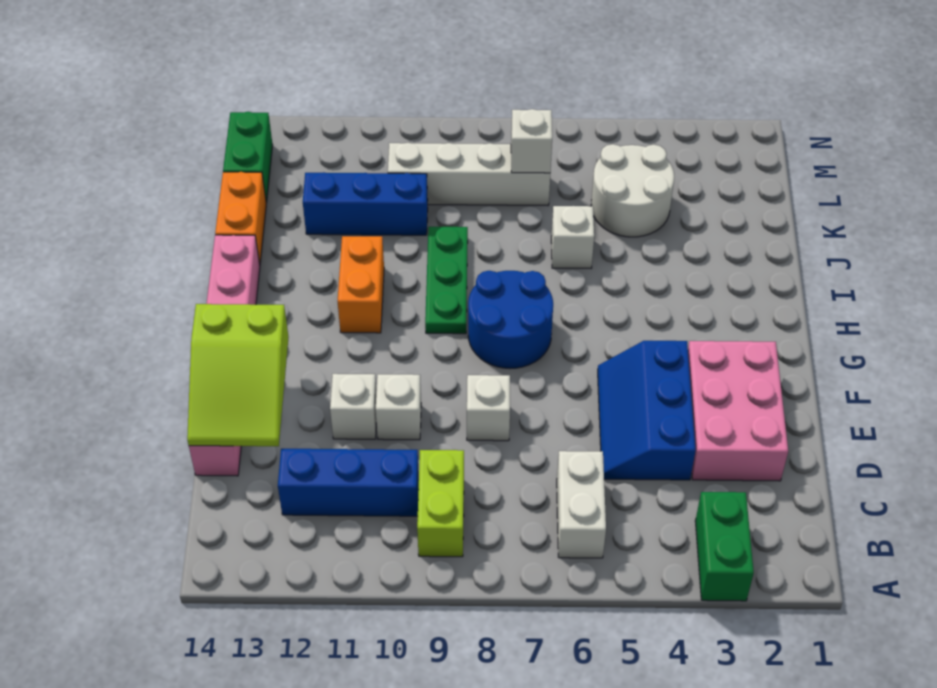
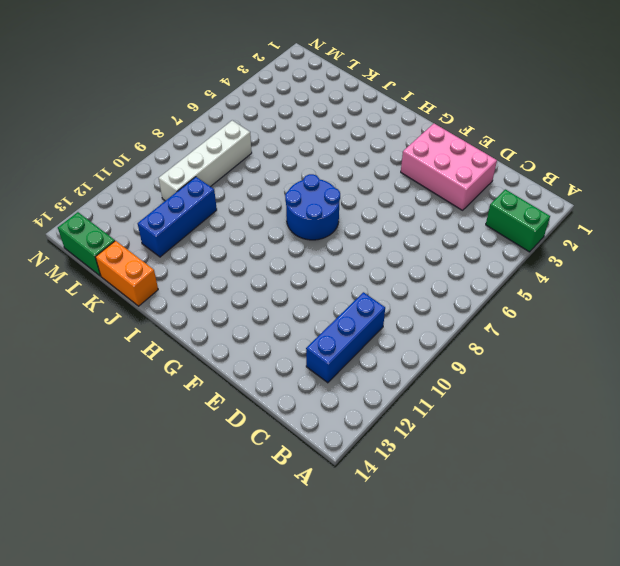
none -> white brick B6:C6 level 1
none -> lime brick B9:C9 level 1
none -> blue slope D4:F5 level 1 top 4

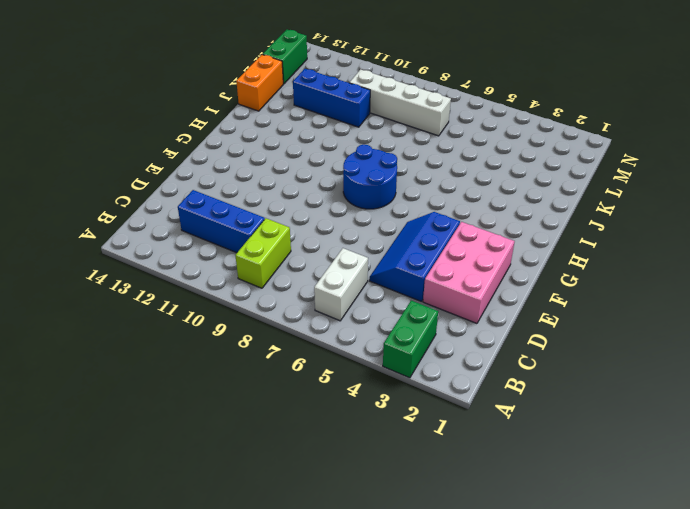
none -> pink brick D14:I14 level 1
none -> white brick E8 level 1
none -> white brick E10 level 1

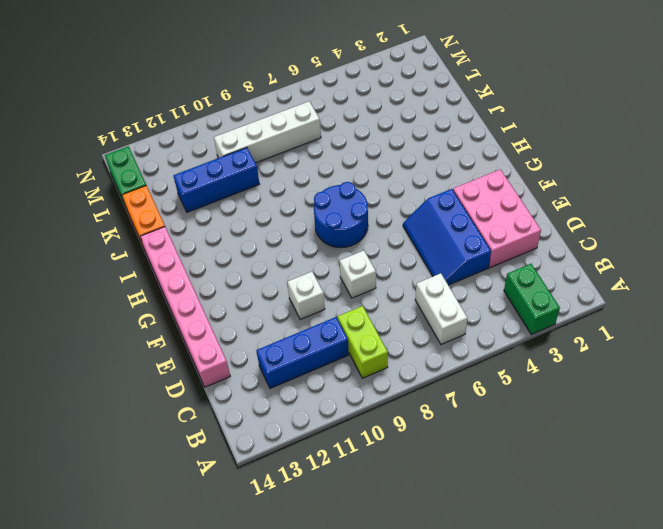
none -> white brick E11 level 1
none -> green plate H9:J9 level 1
none -> orange brick H11:I11 level 1

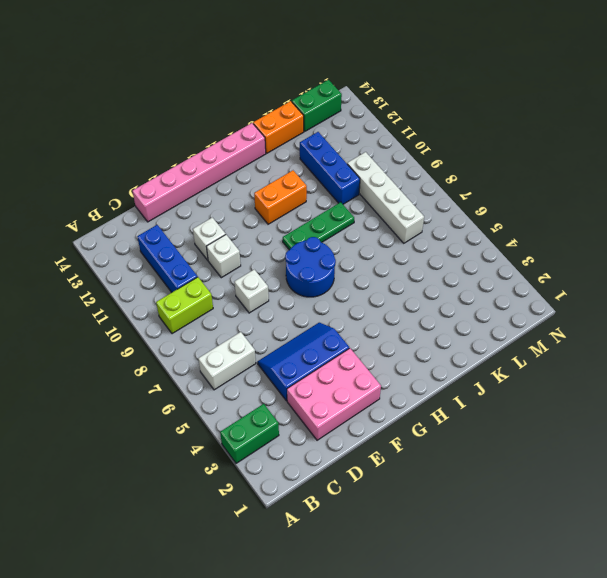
none -> white brick J6 level 1
none -> white round brick K4:L5 level 1
none -> lime slope D13:F14 level 2 top F

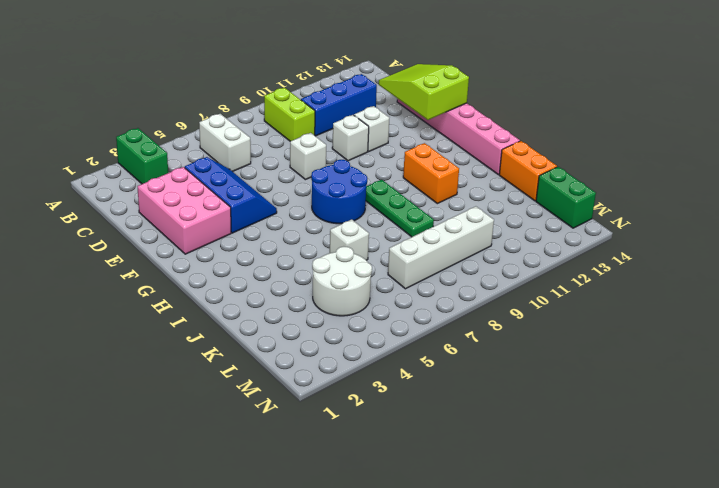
none -> blue brick K10:K12 level 1
none -> white brick L7 level 2

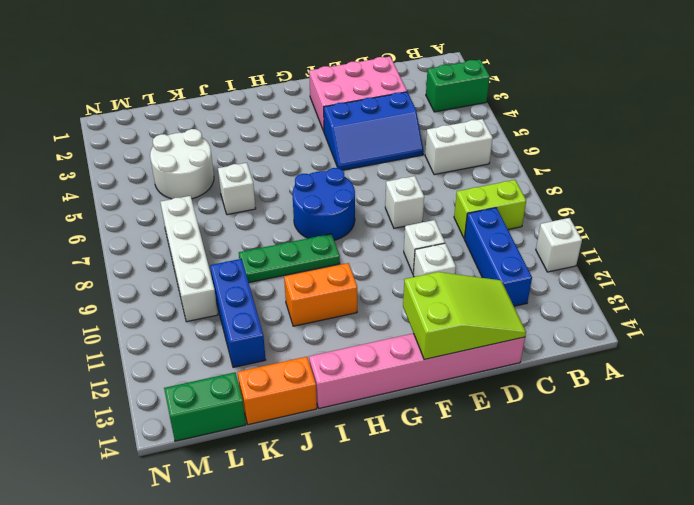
white brick A11 level 1 -> white brick L7 level 2

